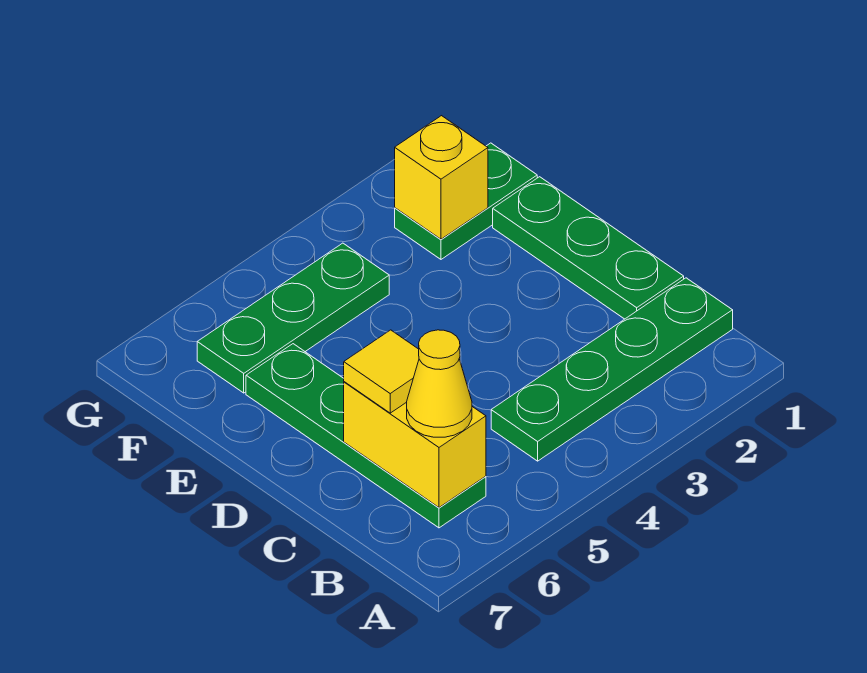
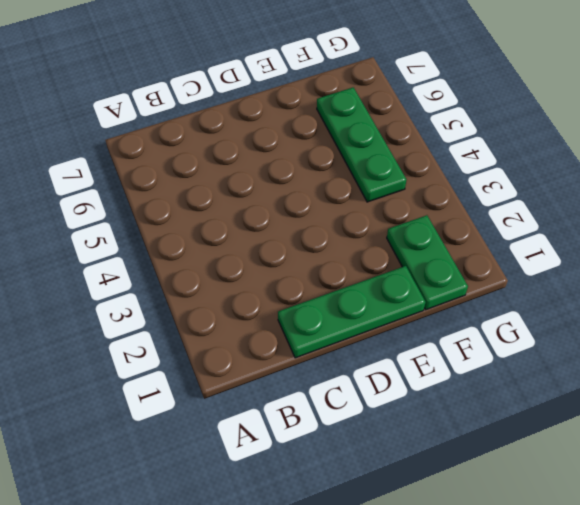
none -> green plate B1:B4 level 1
none -> green plate B6:E6 level 1

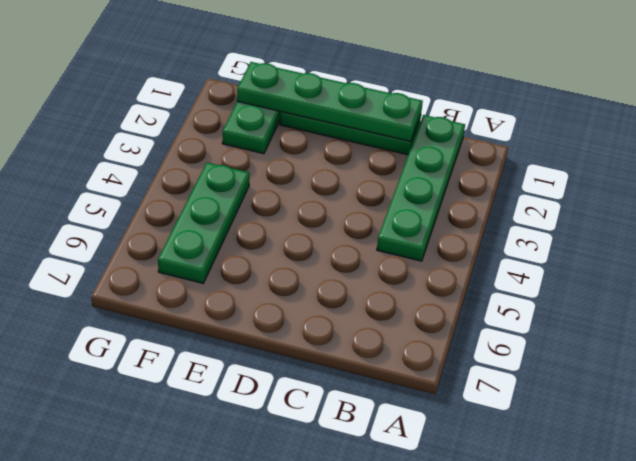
green plate C1:F1 level 2 -> green plate B6:E6 level 1
none -> yellow brick B6:C6 level 2
none -> yellow brick F2 level 2

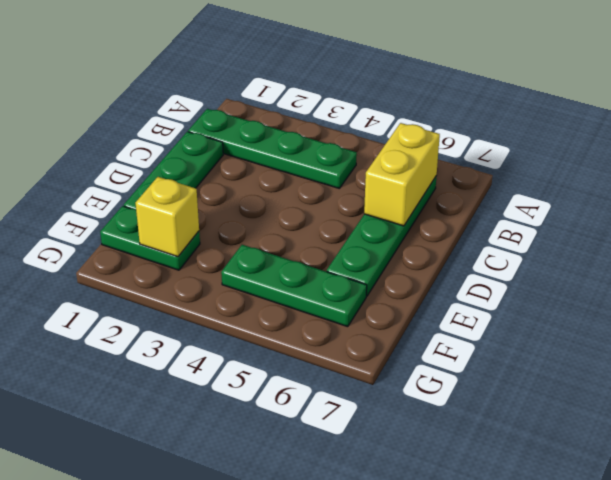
none -> yellow cone B6 level 3
none -> yellow tile C6 level 3

